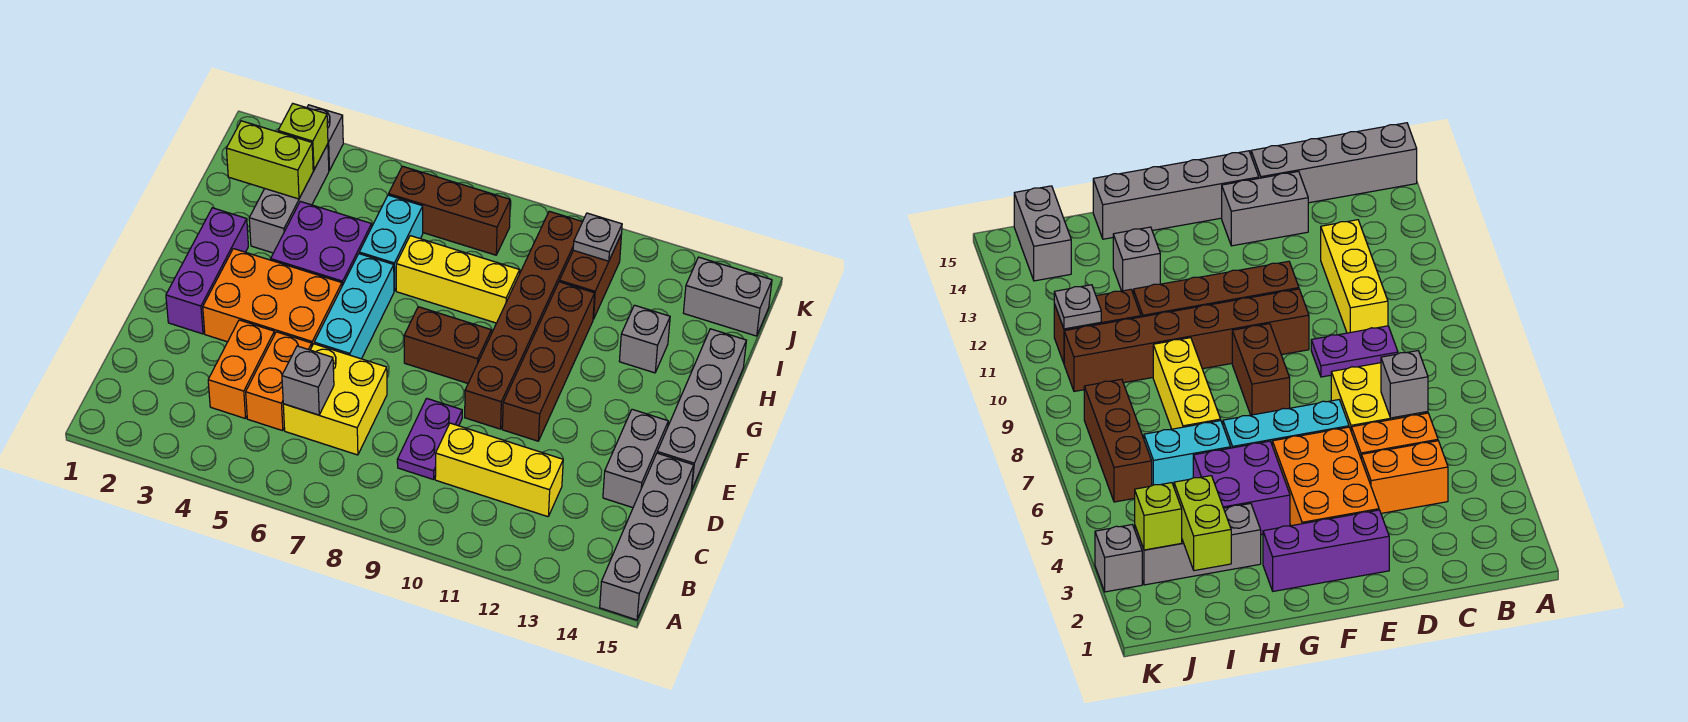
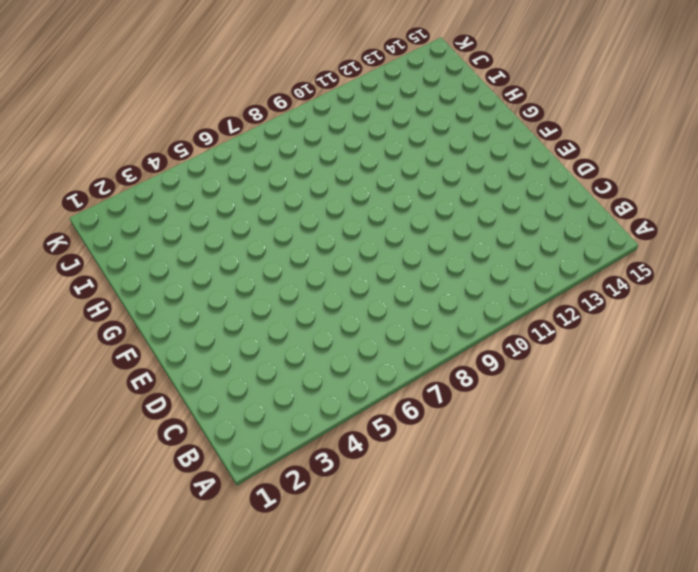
none -> grey brick A15:D15 level 1
none -> orange brick C4:D4 level 1
none -> orange brick C5:D5 level 1

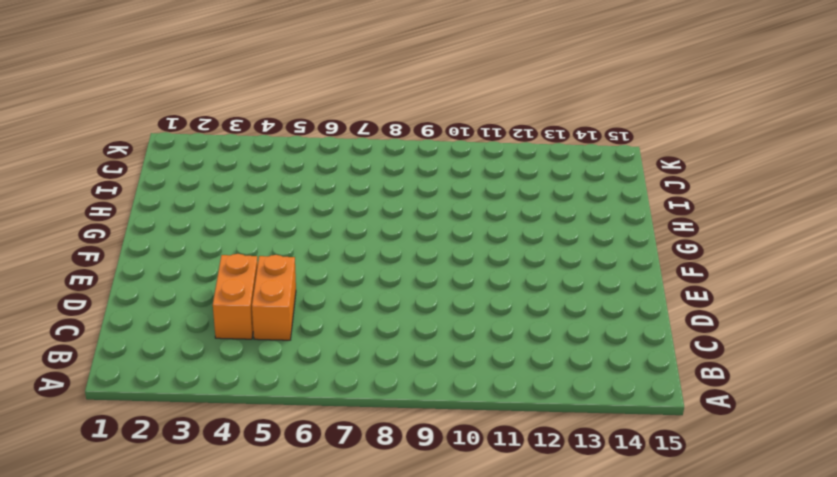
none -> grey brick A15:D15 level 1
none -> yellow brick C6:D7 level 1
none -> purple plate C9:D9 level 1

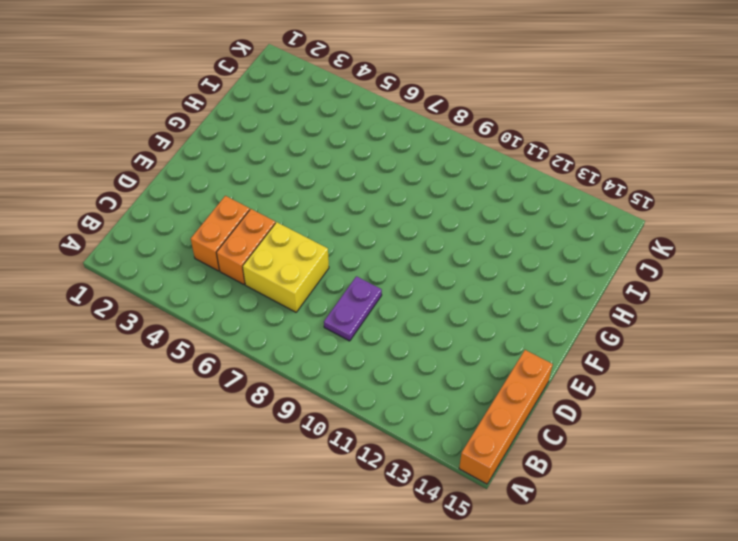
orange brick A15:D15 level 1 -> grey brick A15:D15 level 1
none -> yellow brick C10:C12 level 1
none -> grey brick D14:E14 level 1
none -> purple brick E2:G2 level 1

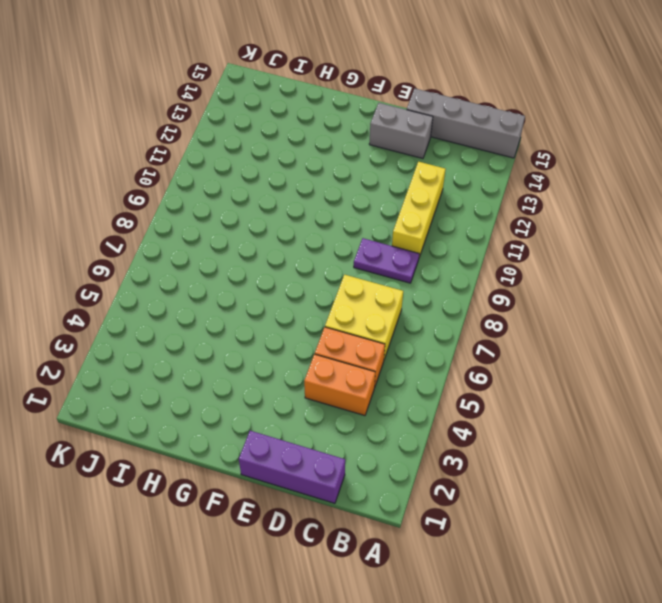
purple brick C1:E1 level 1 -> purple brick E2:G2 level 1
none -> orange brick E3:F5 level 1
none -> cyan brick E6:G6 level 1
none -> brown brick E10:J10 level 1

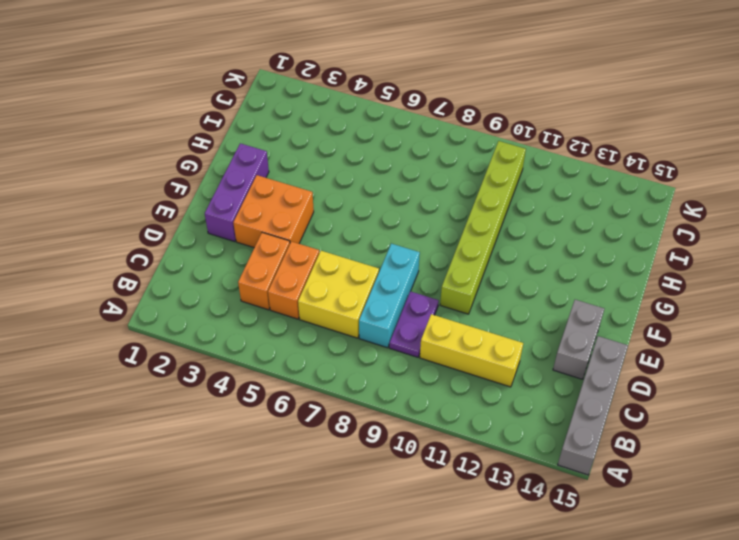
cyan brick C8:E8 level 1 -> cyan brick E6:G6 level 1
orange brick E3:F4 level 1 -> orange brick E3:F5 level 1
lime brick E10:J10 level 1 -> brown brick E10:J10 level 1
none -> brown brick E11:H11 level 1
none -> grey brick E15:H15 level 1
none -> brown brick F8:F9 level 1

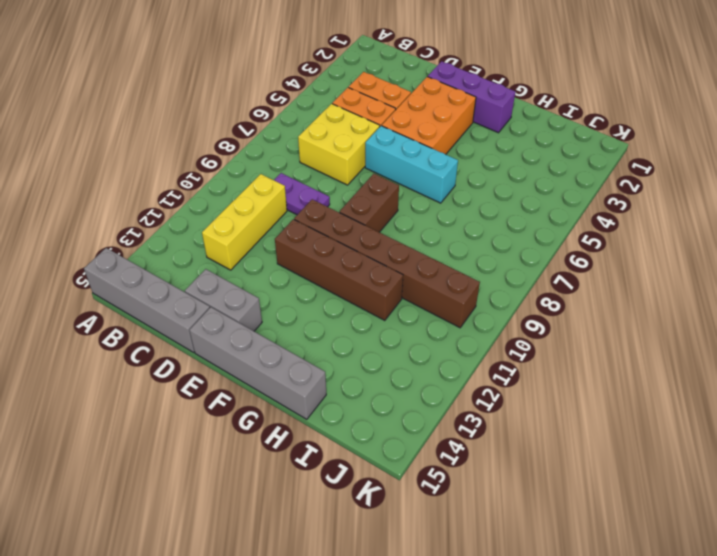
none -> purple brick G4:H5 level 1
none -> grey brick H3:J3 level 1
none -> cyan brick H6:I6 level 1

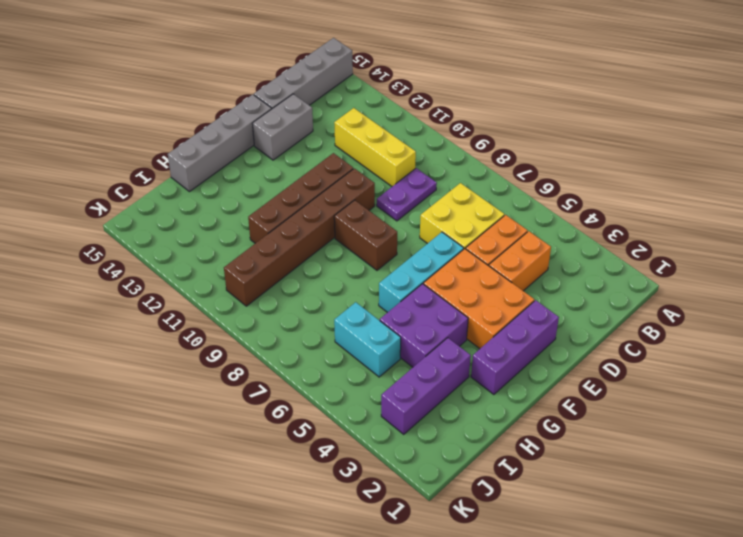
purple brick H3:J3 level 1 -> grey brick H3:J3 level 1
cyan brick I5:I6 level 1 -> cyan brick H6:I6 level 1
none -> yellow brick H7:H9 level 1
none -> grey brick H13 level 1
none -> brown brick I11:J11 level 1

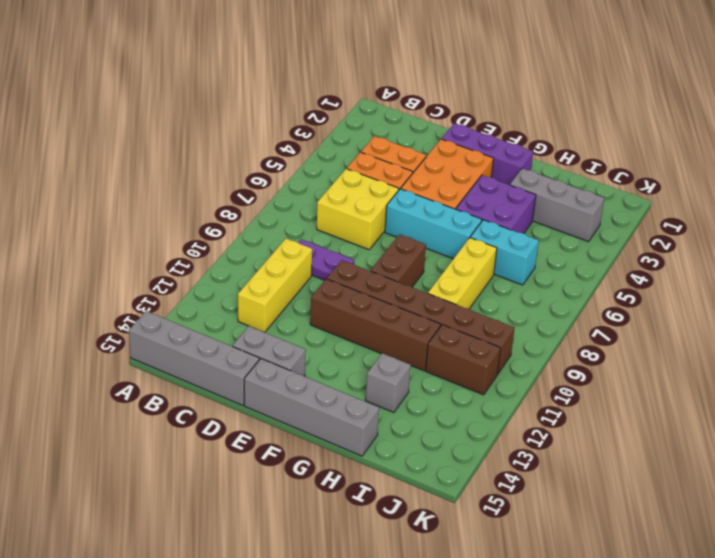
none -> brown brick J6:J8 level 1
none -> grey brick J14:J15 level 1
none -> grey brick K3 level 1

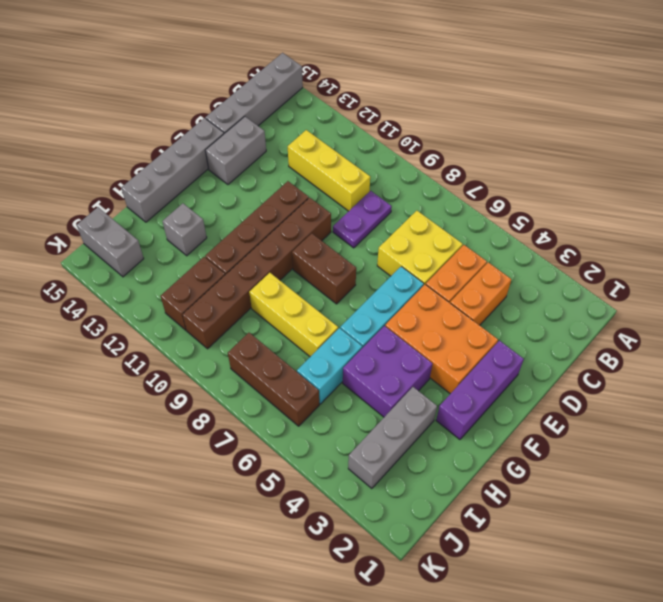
none -> grey brick K3 level 1
none -> grey brick C6 level 2
none -> lime brick I2:I3 level 2

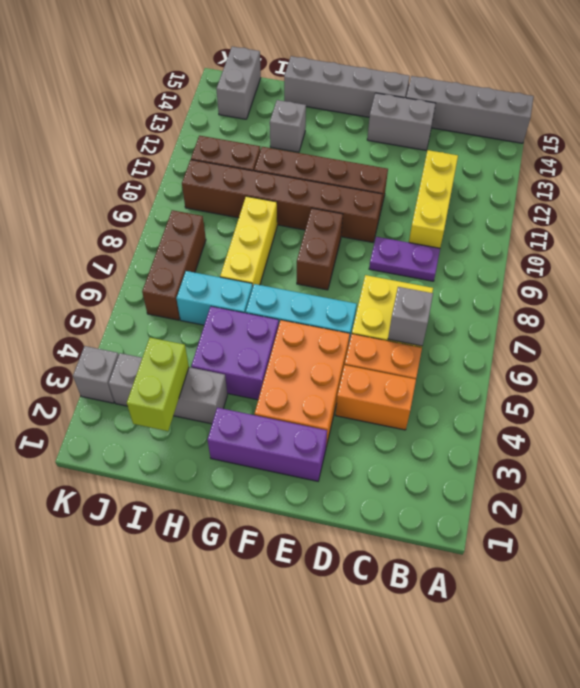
none -> lime brick J3 level 2
none -> grey plate J11 level 2

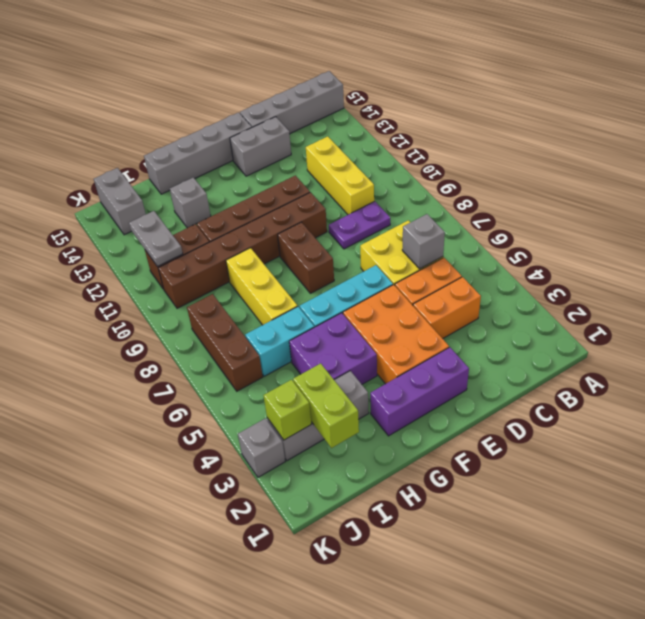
grey plate J11:J12 level 2 -> grey plate J11 level 2

